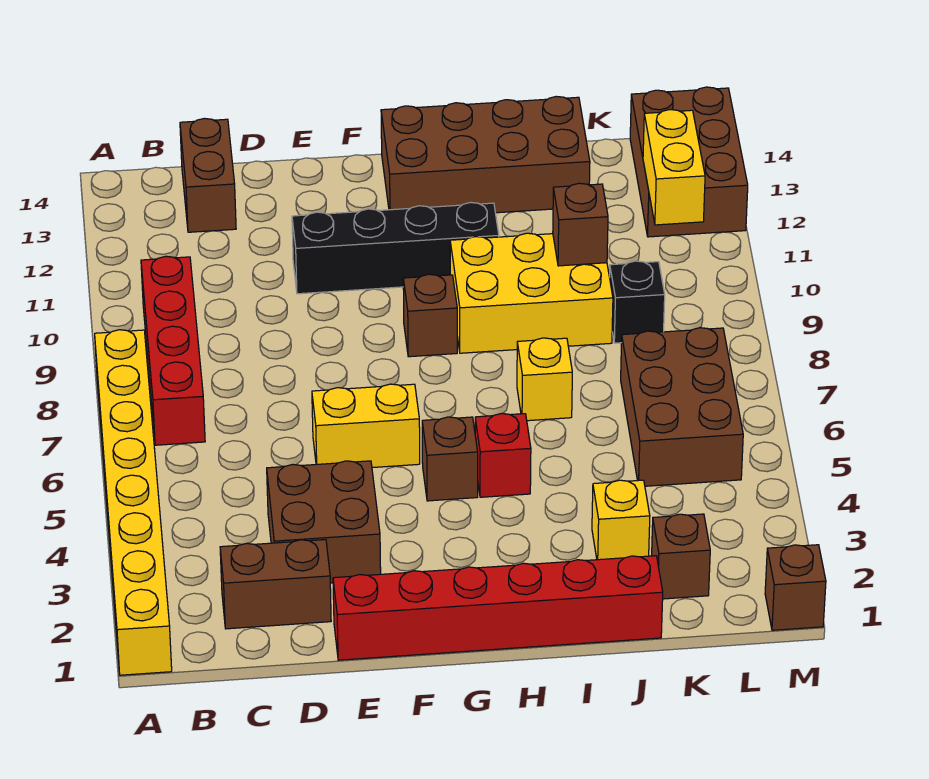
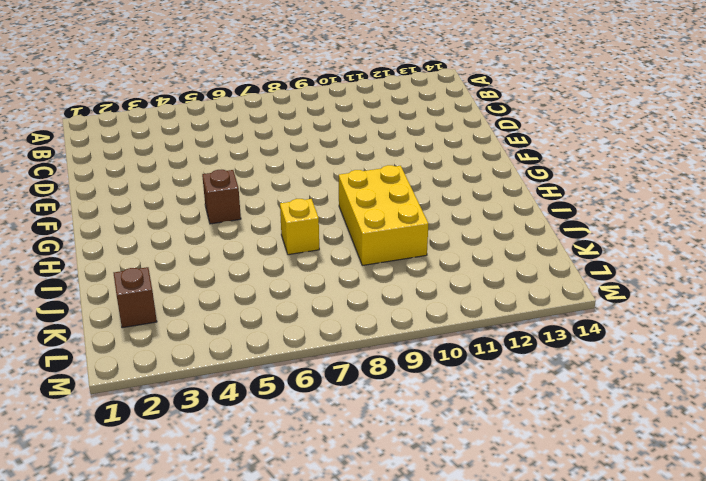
none -> yellow brick A1:A8 level 1
none -> red brick B7:B10 level 1
none -> brown brick C2:D2 level 1

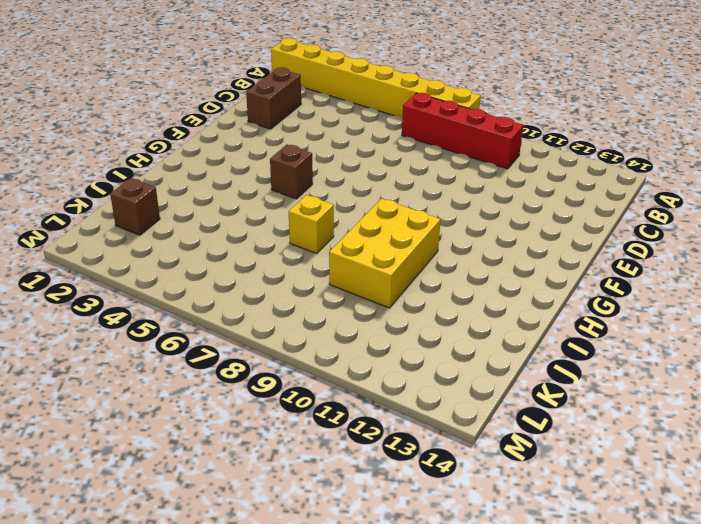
none -> brown brick C13:C14 level 1
none -> brown brick D3:E4 level 1
none -> red brick E1:J1 level 1

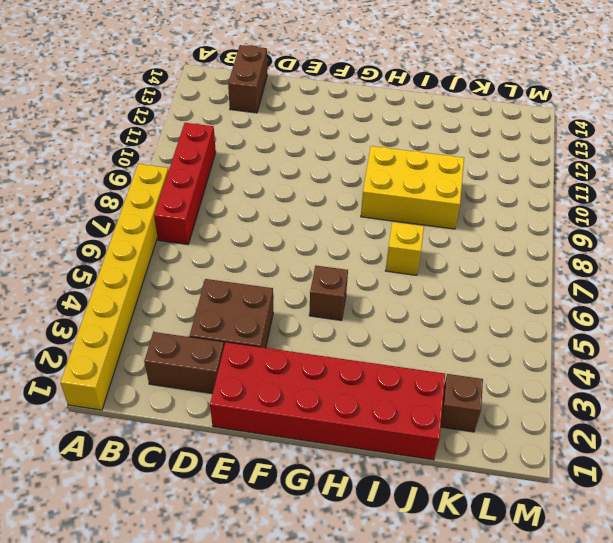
red brick E1:J2 level 1 -> red brick E1:J1 level 1
none -> yellow brick E6:F6 level 1
none -> black brick E11:H11 level 1
none -> brown brick G9 level 1

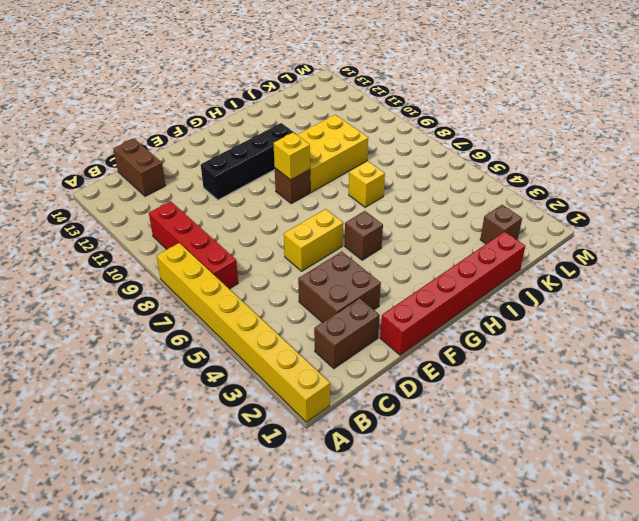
yellow brick G9 level 2 -> yellow brick J3 level 1
none -> brown brick G13:J14 level 1
none -> red brick H5 level 1
none -> brown brick K5:L7 level 1

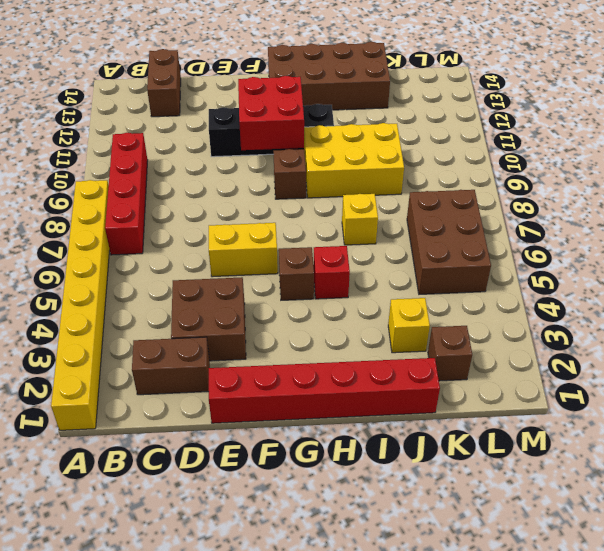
red brick F10:G11 level 2 -> none
none -> black brick K9 level 1
none -> brown brick L12:M14 level 1
none -> brown brick M1 level 1

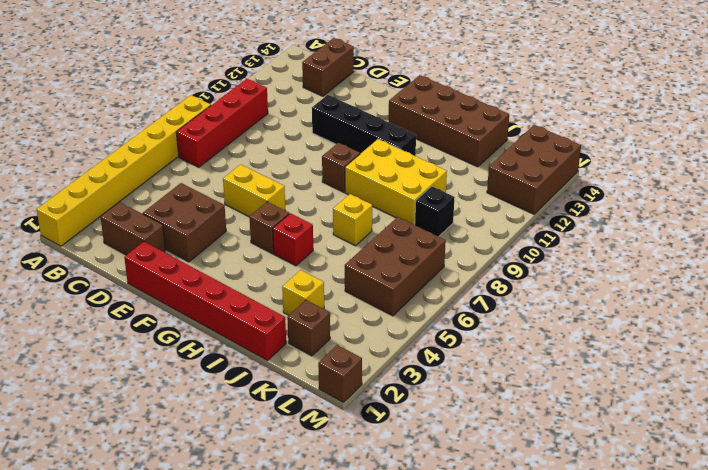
none -> brown brick J10 level 2
none -> yellow brick L11:L12 level 2

